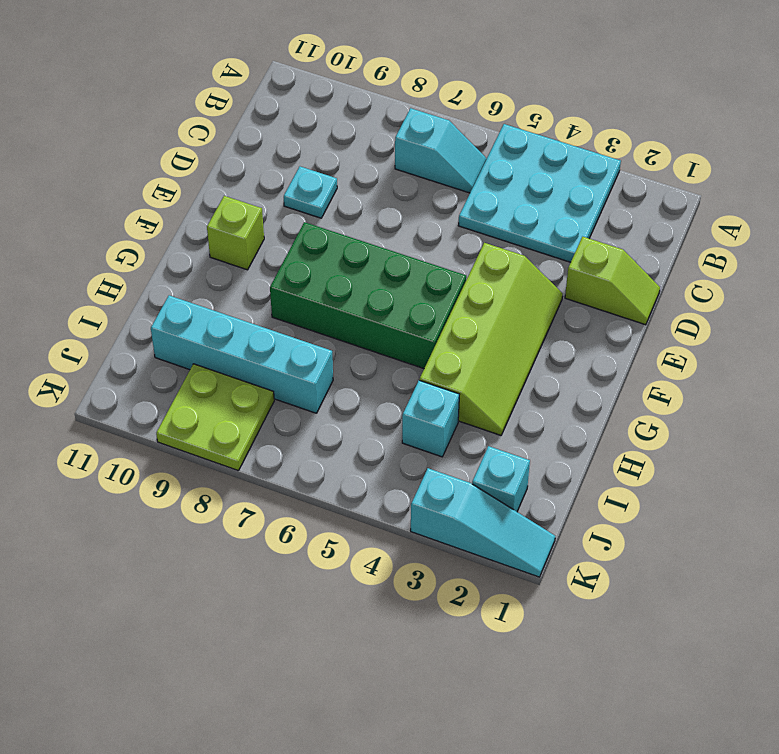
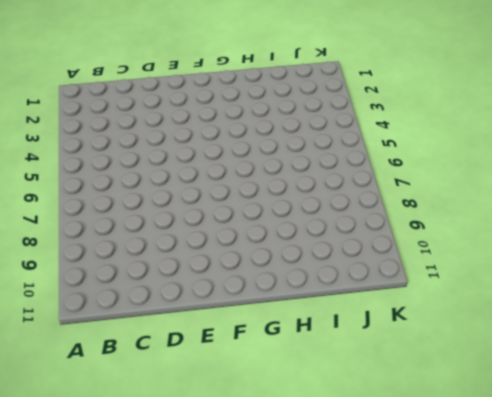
none -> cyan plate A3:C5 level 1
none -> cyan slope B6:B7 level 1 top 7
none -> lime slope D1:D2 level 1 top 2

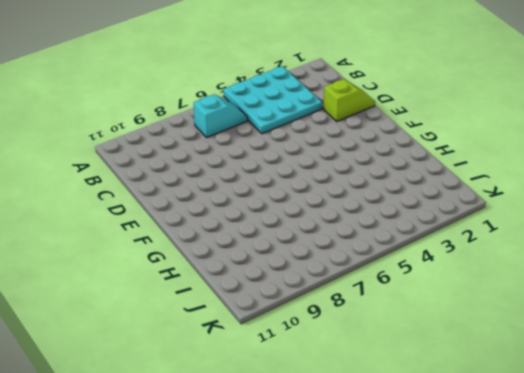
none -> cyan plate D9 level 1
none -> lime slope E3:H4 level 1 top 4
none -> green brick F5:G8 level 1

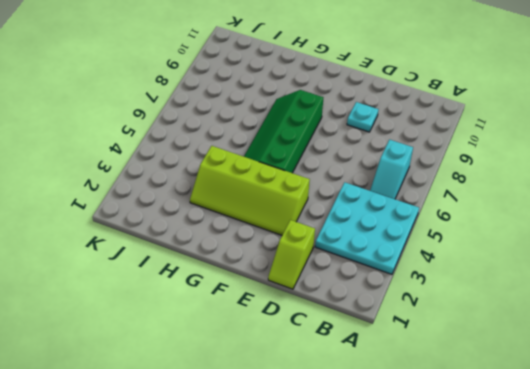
green slope F5:G8 level 1 top F -> green brick F5:G8 level 1
none -> lime brick F10 level 1
none -> cyan brick I4 level 1
none -> cyan brick I7:I10 level 1

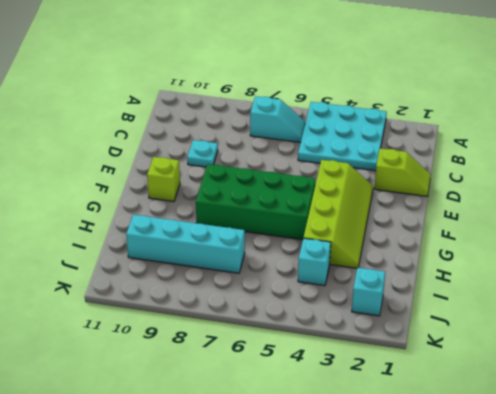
none -> lime plate J8:K9 level 1
none -> cyan slope K1:K3 level 1 top 3

